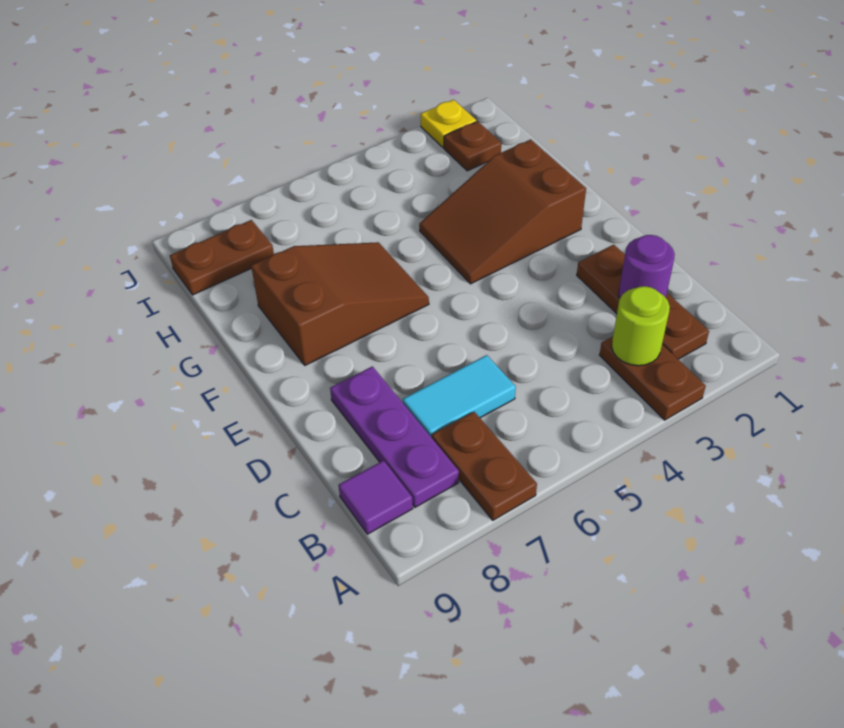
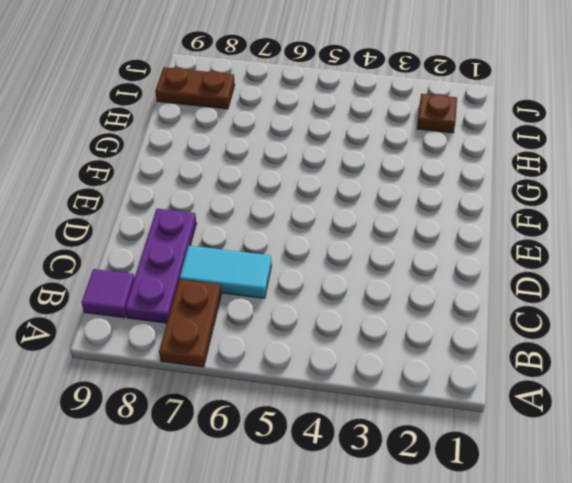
none -> brown plate A3:B3 level 1
none -> brown plate B2:D2 level 1
none -> brown slope F2:G4 level 1 top 2

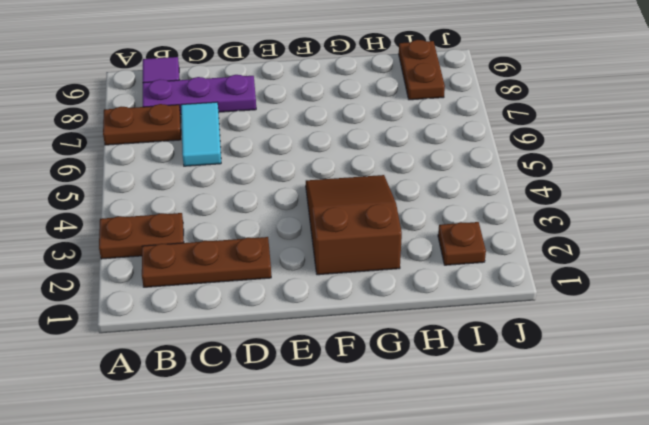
none -> brown slope F6:G8 level 1 top 8
none -> yellow plate J2 level 1
none -> lime round brick B3 level 2

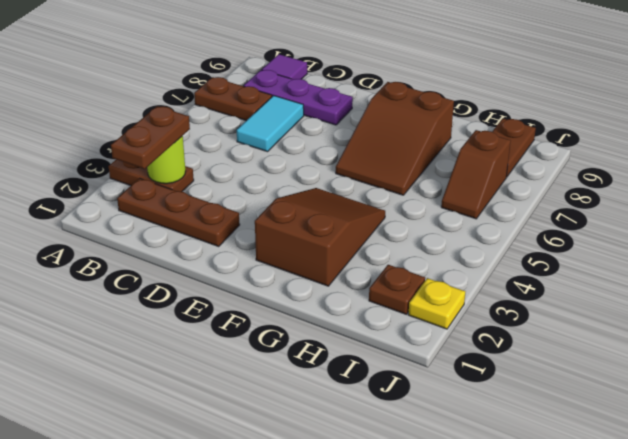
brown plate B2:B3 level 3 -> none
brown slope I6:I7 level 1 top 7 -> none
none -> purple round brick C2 level 2

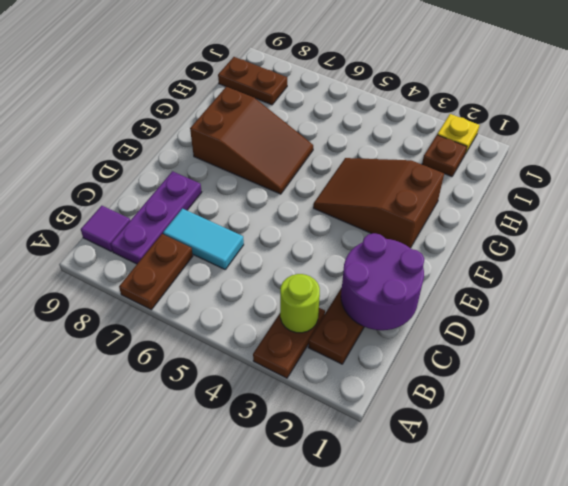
purple round brick C1:D2 level 2 -> purple round brick C2 level 2

